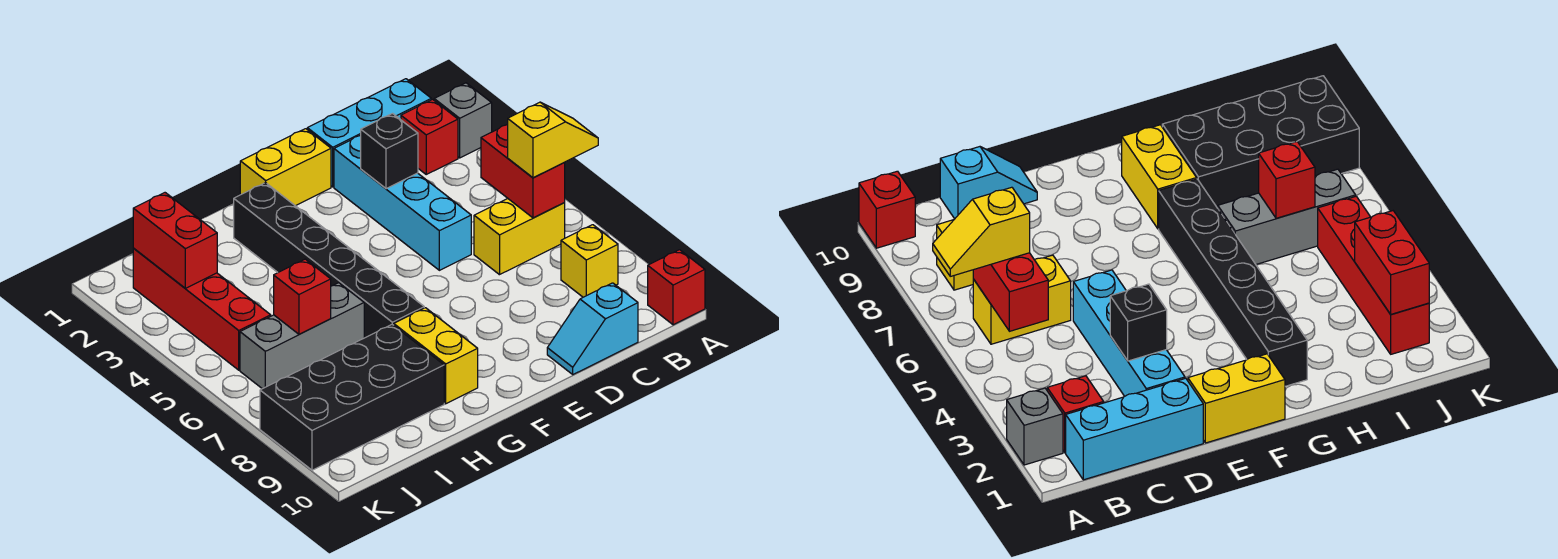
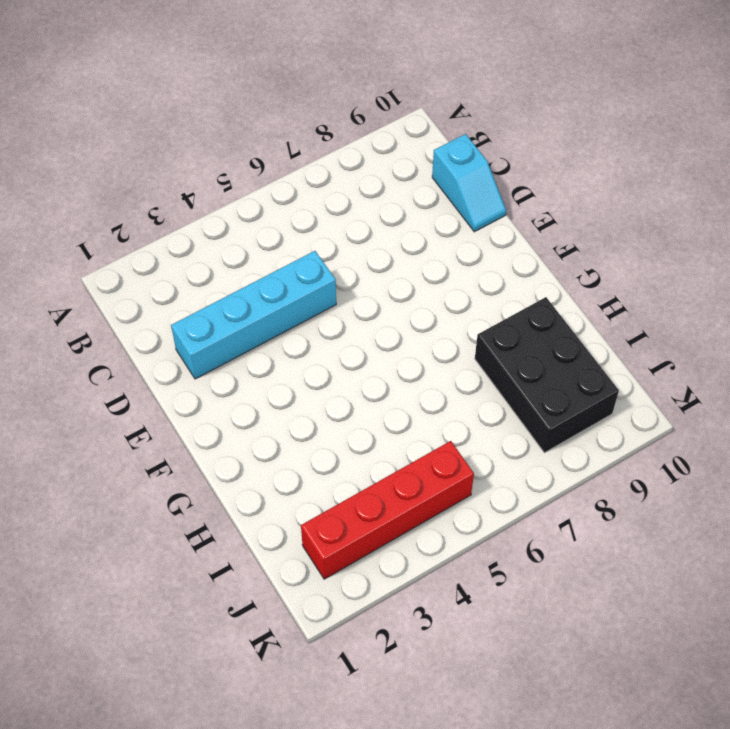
black brick H8:J9 level 1 -> black brick H8:K9 level 1
none -> grey brick A2 level 1
none -> red brick A10 level 1
none -> cyan brick B1:D1 level 1

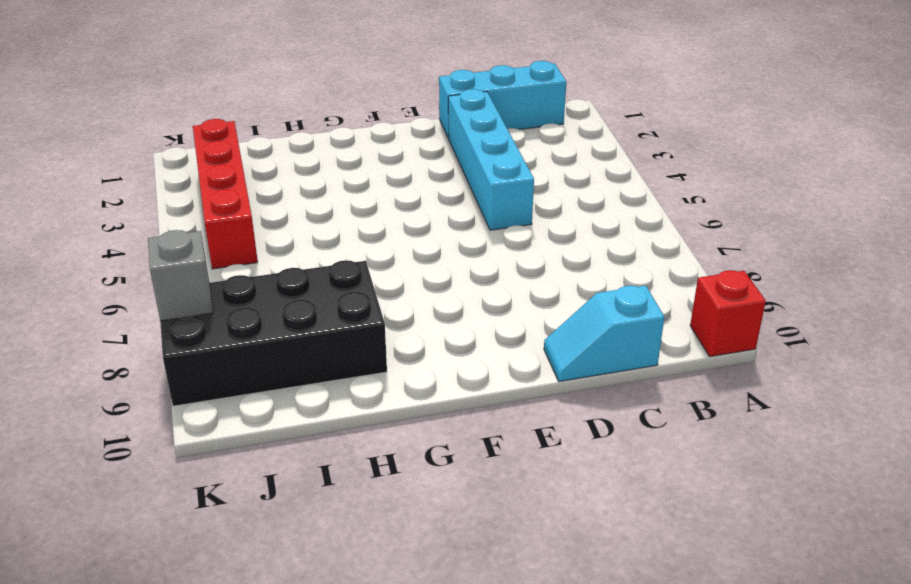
grey brick K8 level 2 -> grey brick A2 level 1
none -> red brick B2 level 1
none -> yellow brick B6:C6 level 1
none -> yellow brick B8 level 1

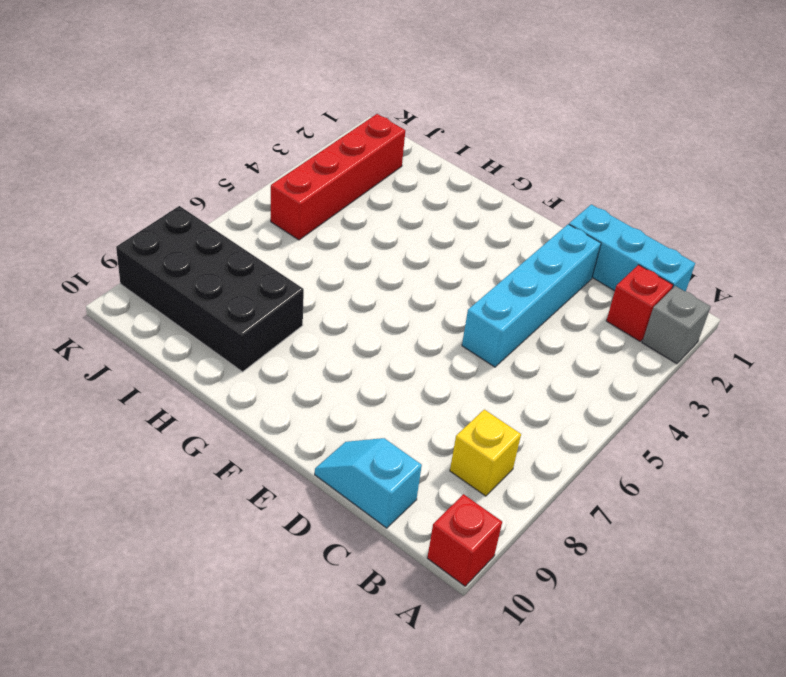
none -> yellow brick B6:C6 level 1
none -> yellow brick E1:F1 level 1
none -> black brick G2:G7 level 1

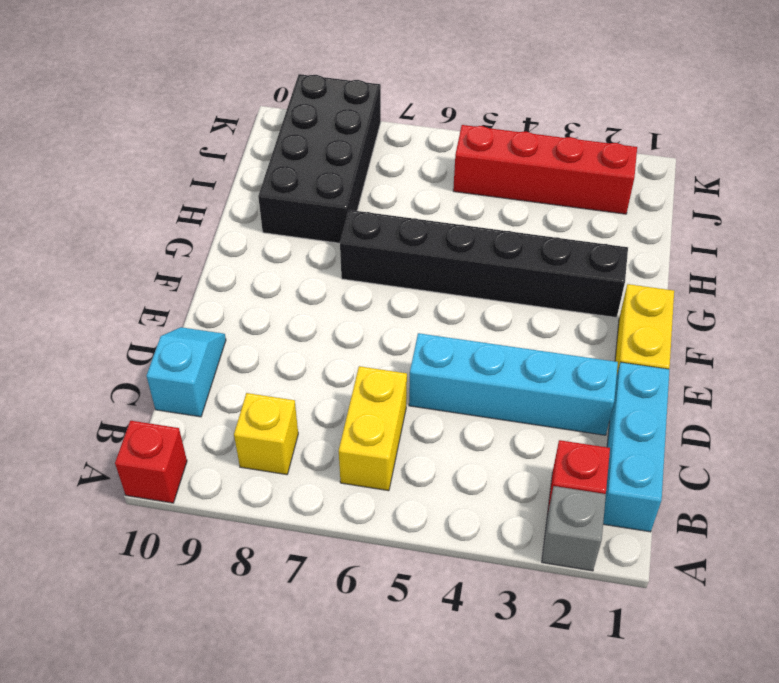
none -> yellow brick G8:G9 level 1
none -> grey brick H6:J6 level 1
none -> red brick B5:B6 level 2

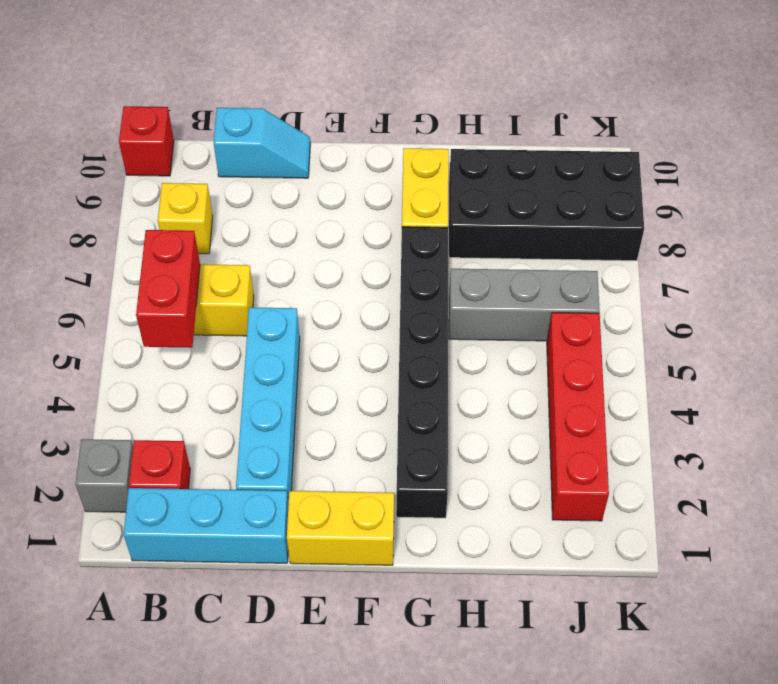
none -> black brick D3 level 2
none -> red brick I6 level 2
none -> red brick J2:J3 level 2

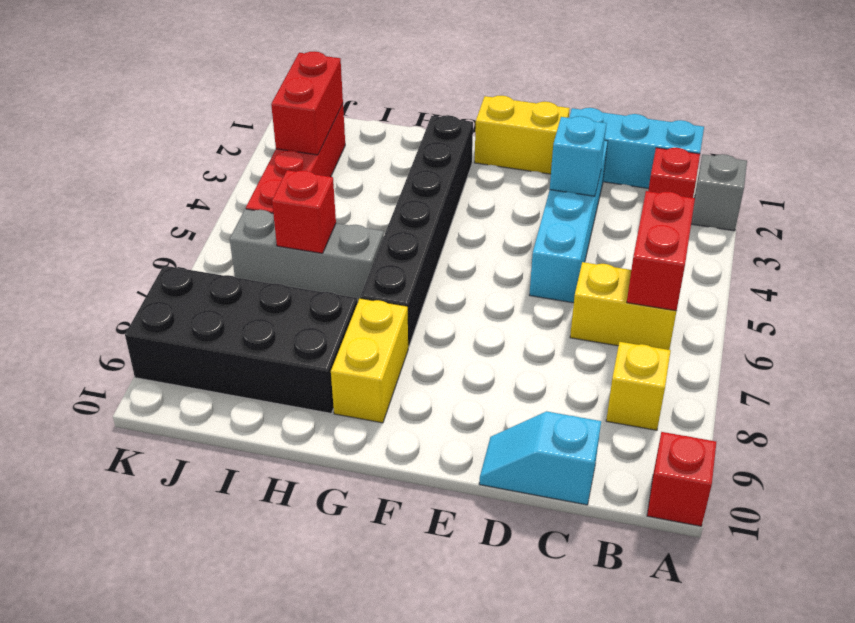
cyan brick D3 level 2 -> black brick D3 level 2
none -> yellow slope A6:B6 level 3 top B

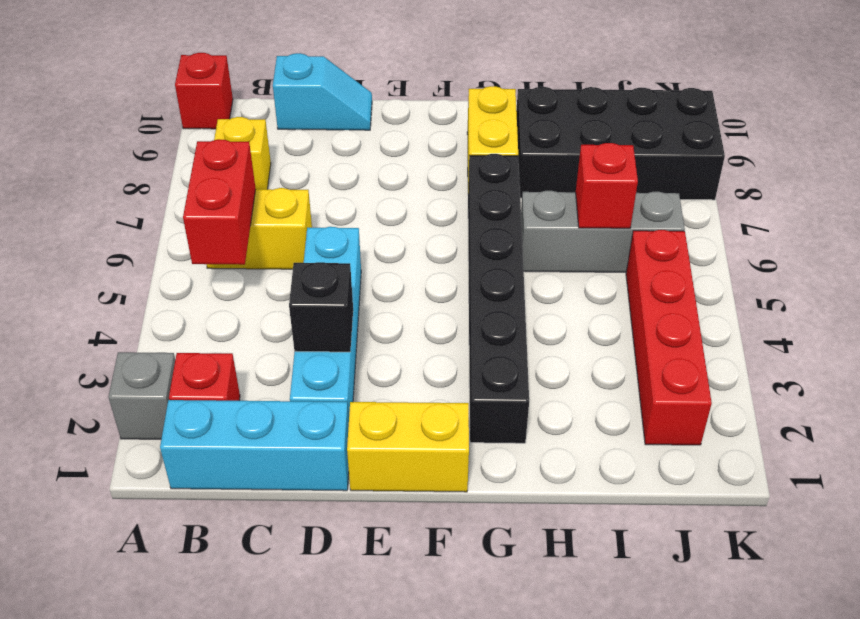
none -> red brick J2:J3 level 2
none -> yellow slope A6:B6 level 3 top B

